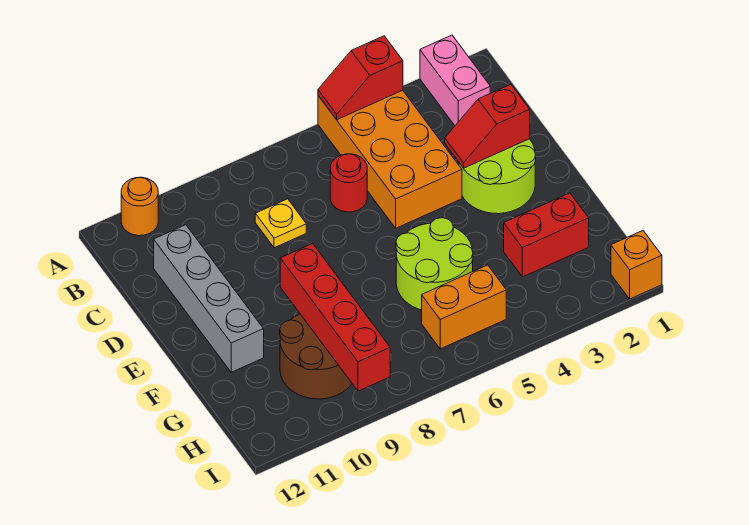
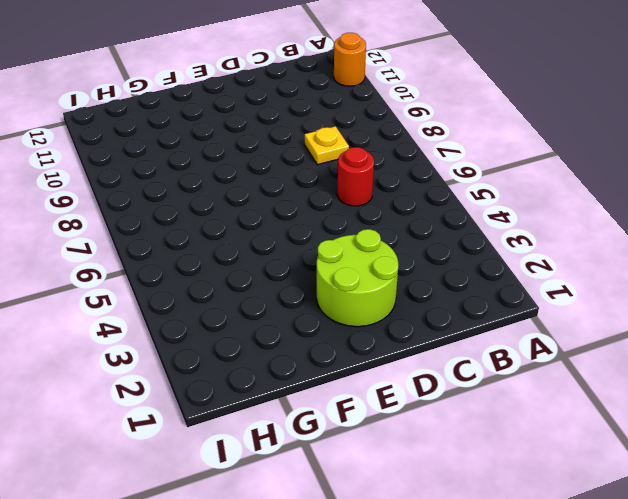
none -> pink brick A2:B2 level 1
none -> orange brick A4:D5 level 1
none -> grey brick C11:F11 level 1

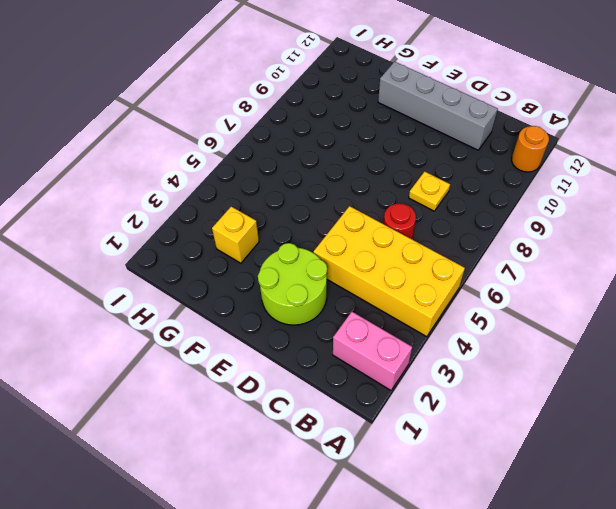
yellow brick A4:D5 level 1 -> orange brick A4:D5 level 1
yellow brick G3 level 1 -> red brick G2:G3 level 1
none -> lime round brick F5:G6 level 1
none -> brown round brick G9:H10 level 1
none -> orange brick H5:H6 level 1

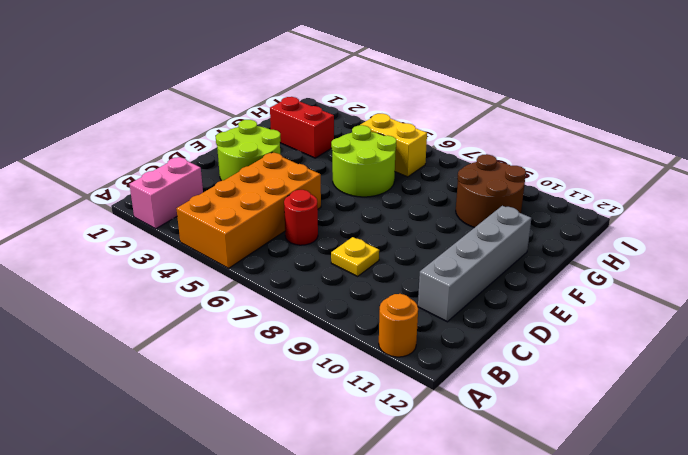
yellow brick H5:H6 level 1 -> orange brick H5:H6 level 1
none -> orange brick I1 level 1
none -> red slope A4:A5 level 2 top 4
none -> red slope D2:D3 level 2 top 2

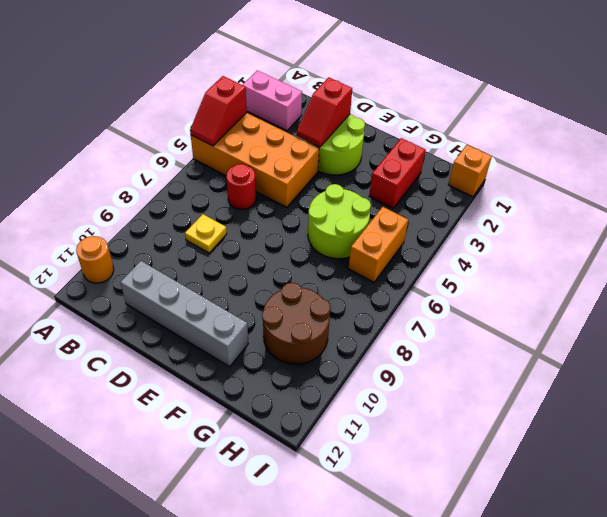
none -> red brick F9:I9 level 2

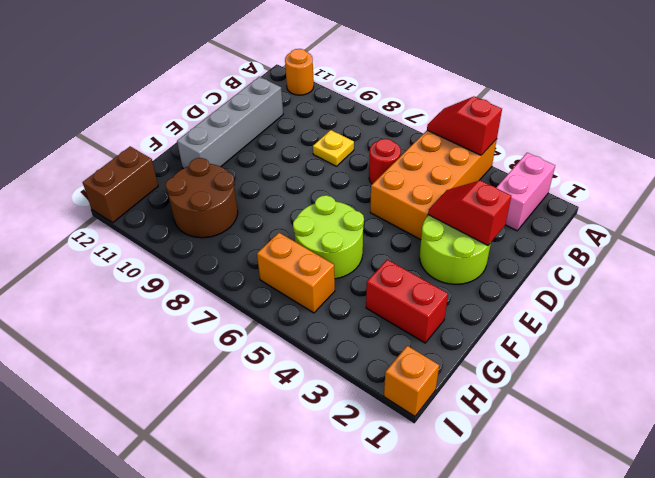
brown brick H12:I12 level 1 -> none
none -> red brick F9:I9 level 2

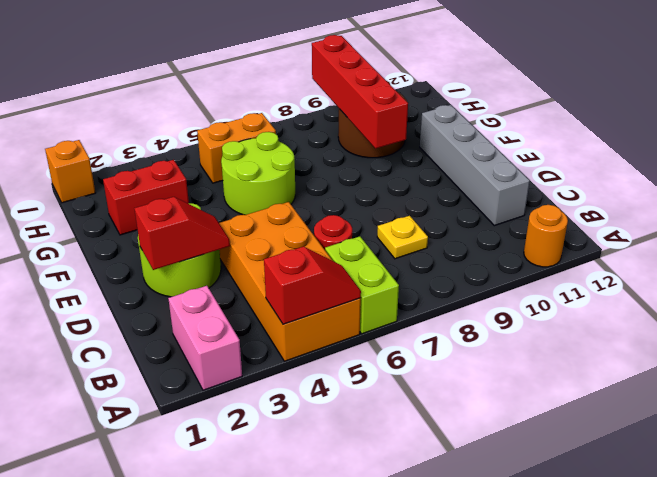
lime brick A6:B6 level 1 -> none

